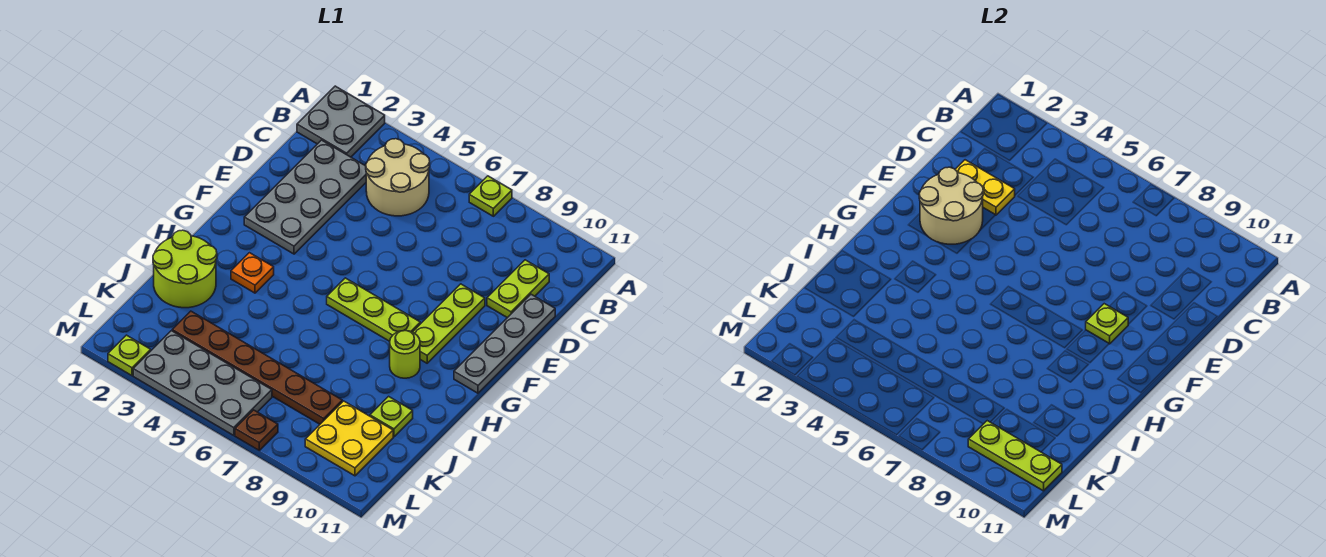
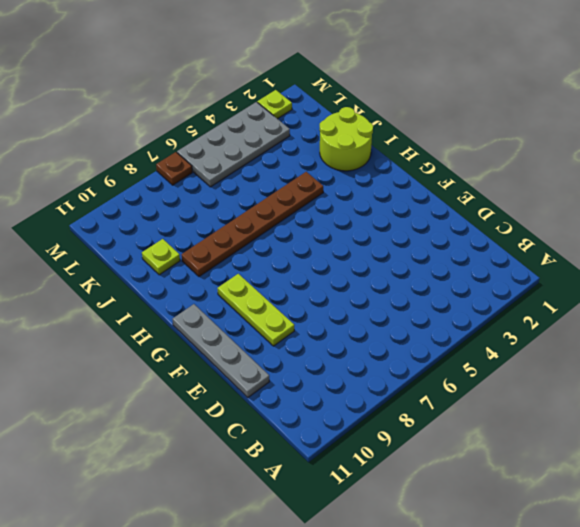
brown plate I4:I9 level 1 -> brown plate K3:K8 level 1
none -> grey plate A1:B2 level 1
none -> lime plate A7 level 1
none -> tan round brick B4:C5 level 1

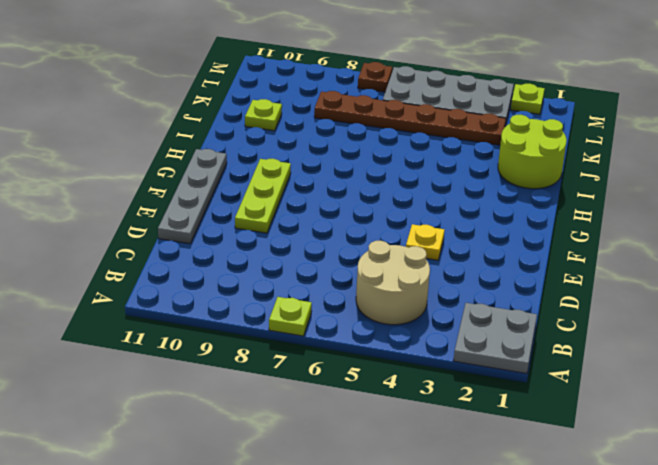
yellow plate E4 level 1 -> none
none -> grey plate C2:F3 level 1
none -> lime plate C10:D10 level 1
none -> lime plate G6:G8 level 1

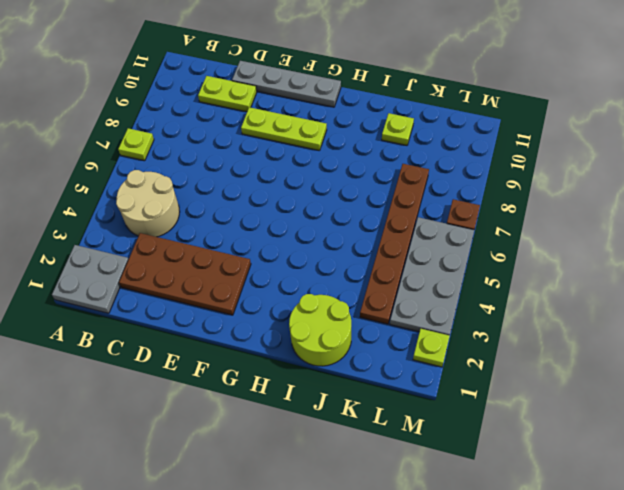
brown plate C2:F3 level 1 -> grey plate C2:F3 level 1
none -> lime plate G6:G8 level 1
none -> orange plate H3 level 1
none -> lime round brick H9 level 1

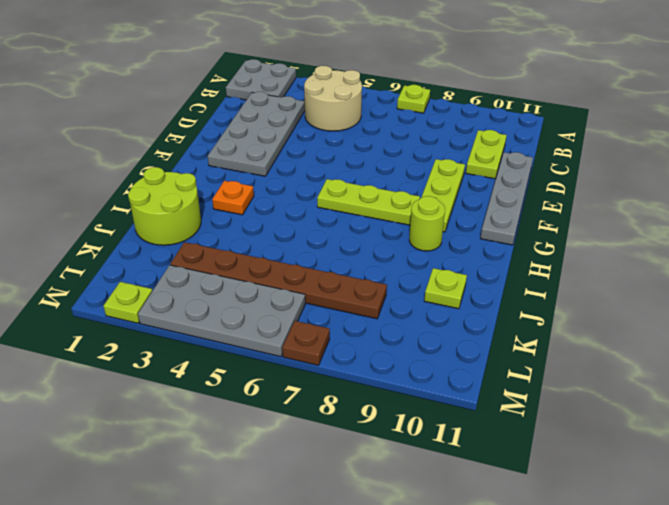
none -> yellow plate K9:L10 level 1
none -> yellow plate D2:D3 level 2
none -> tan round brick E2:F3 level 2

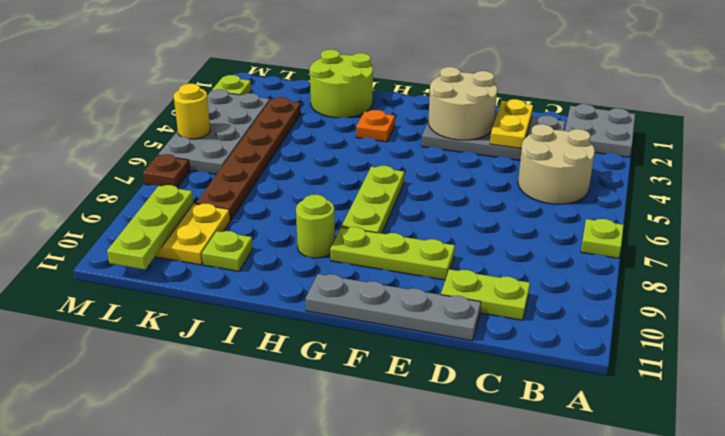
yellow round brick M5 level 2 -> none
none -> lime plate F9 level 2

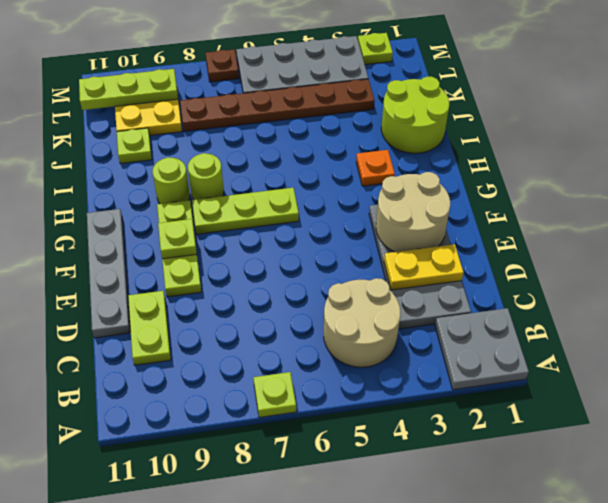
lime round brick H8 level 1 -> none

